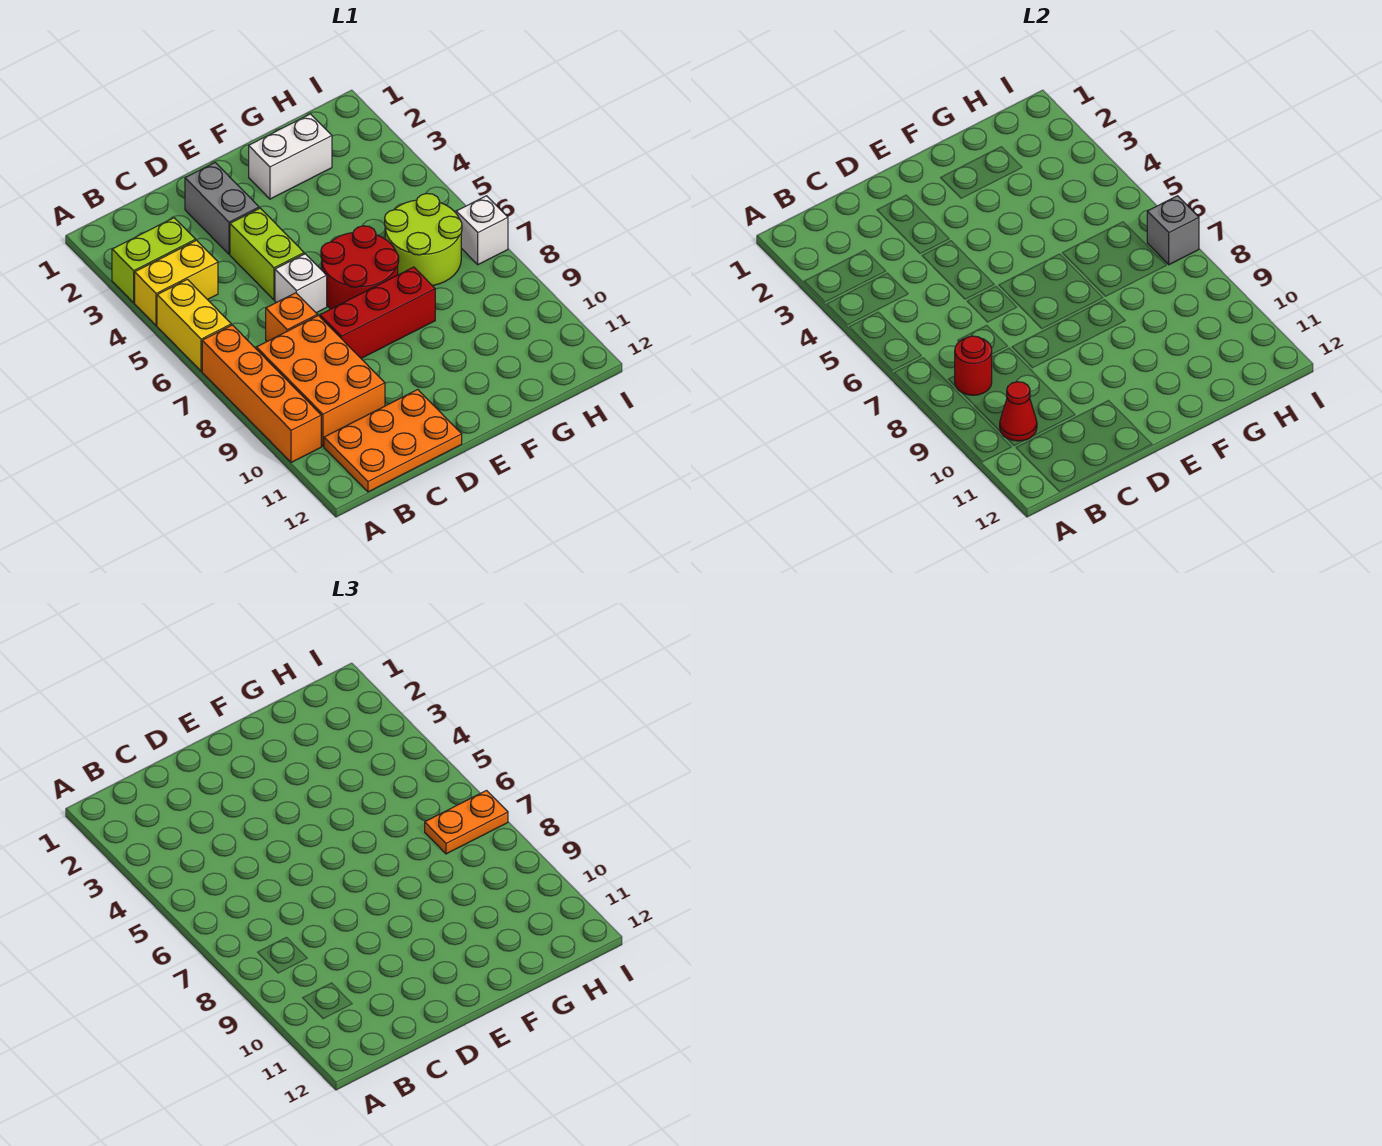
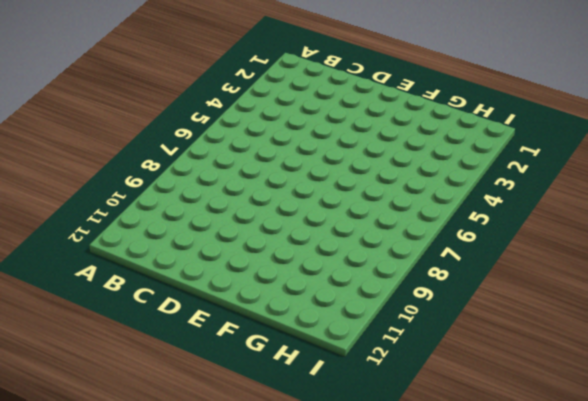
none -> lime brick A3:B3 level 1
none -> yellow brick A4:B4 level 1
none -> yellow brick A5:A6 level 1

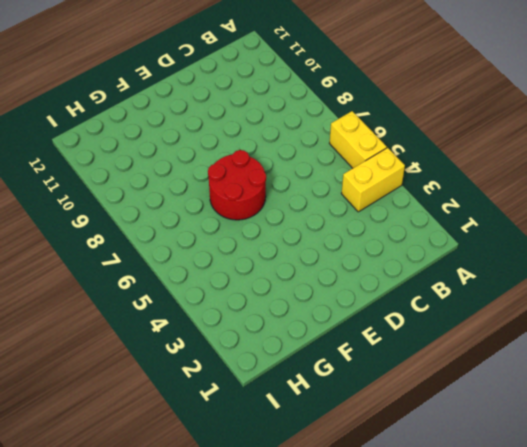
none -> lime brick A3:B3 level 1
none -> orange brick A7:A10 level 1
none -> orange brick B8:C10 level 1

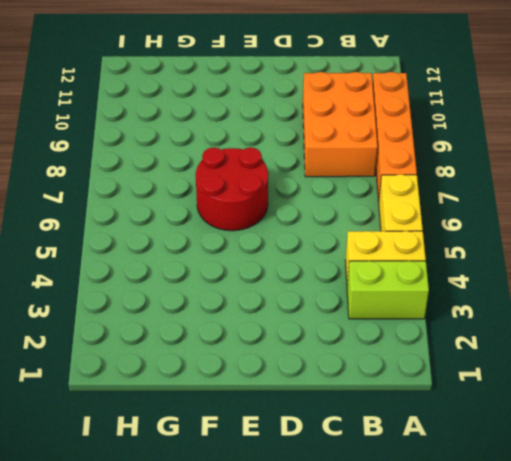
none -> orange plate B11:D12 level 1
none -> orange brick C7 level 1
none -> grey brick D2:D3 level 1

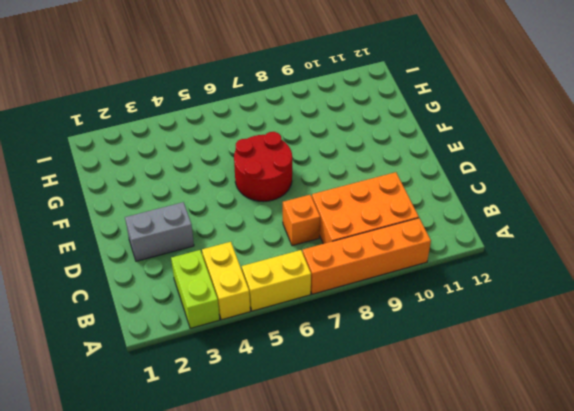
none -> orange plate B11:D12 level 1
none -> lime brick D4:D5 level 1
none -> white brick D6 level 1

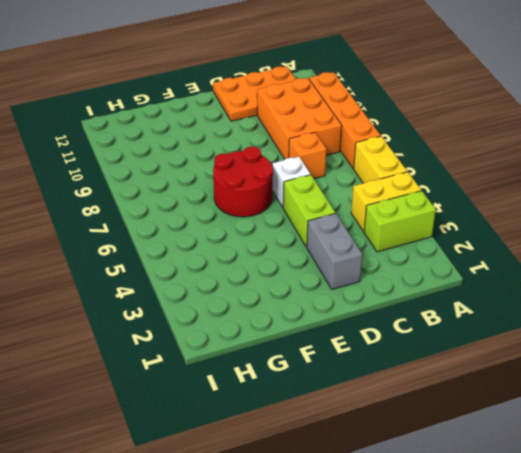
none -> red brick D8:F8 level 1
none -> white brick F2:G2 level 1
none -> lime round brick G6:H7 level 1

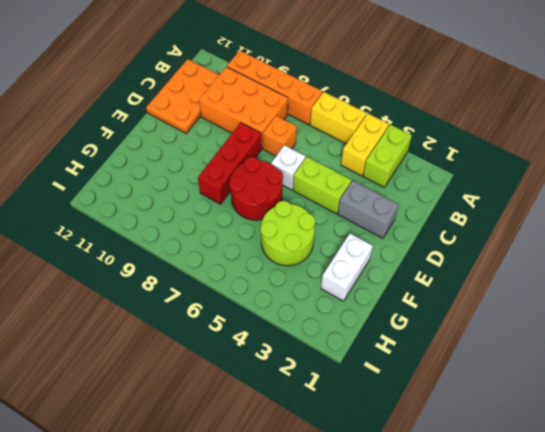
lime round brick F4:G5 level 1 -> lime round brick G6:H7 level 1
none -> white brick I7 level 1
none -> red round brick B8 level 2
none -> red cone B10 level 2

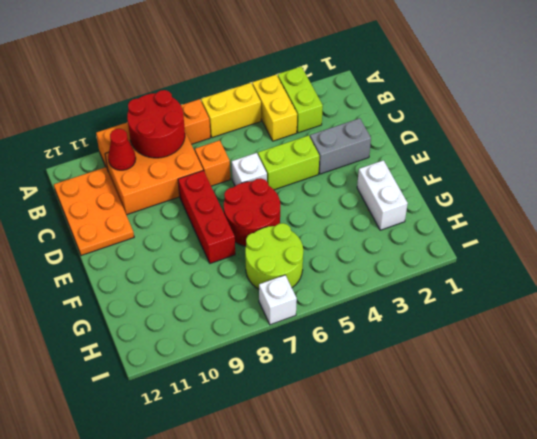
red round brick A8:B9 level 2 -> red round brick B8 level 2
none -> grey brick I7 level 2
none -> orange plate H7:I7 level 3

